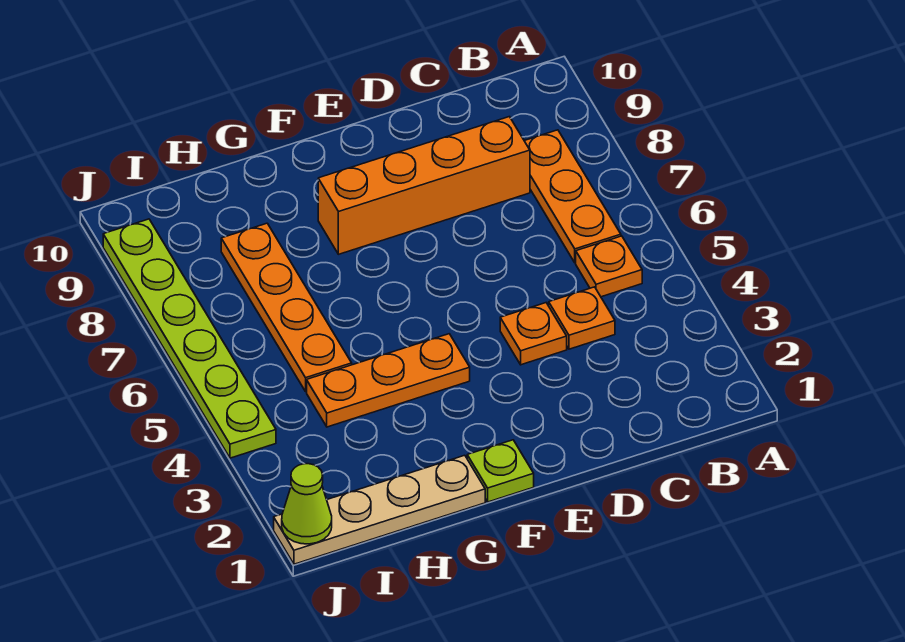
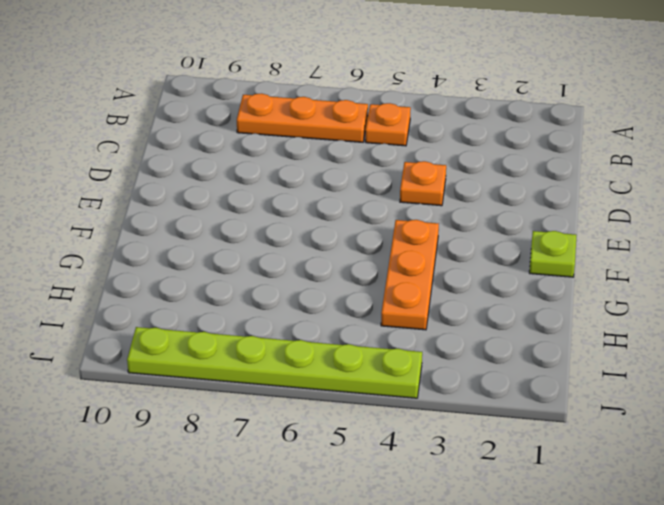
none -> orange plate C4 level 1
none -> orange brick C8:F8 level 1

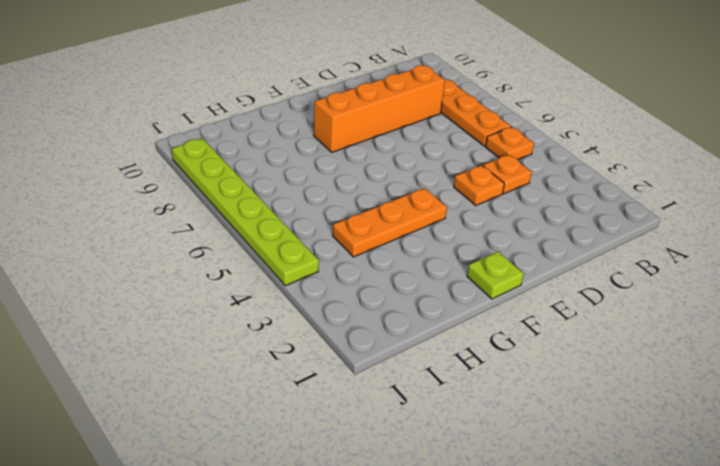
none -> tan plate G1:J1 level 1
none -> orange plate H5:H8 level 1

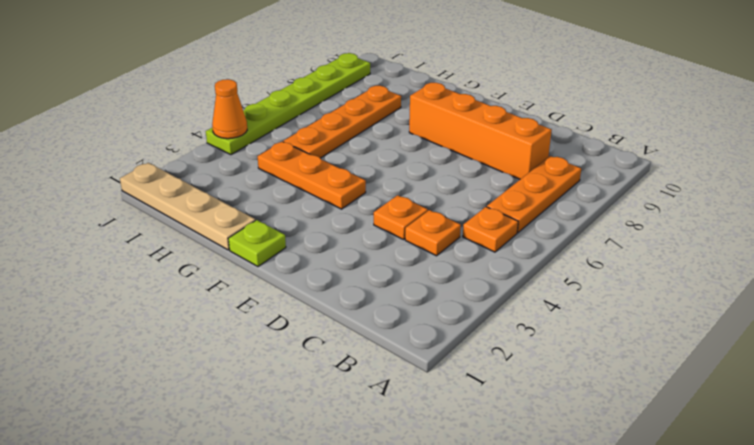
orange cone J4 level 2 -> none
none -> lime cone J1 level 2

